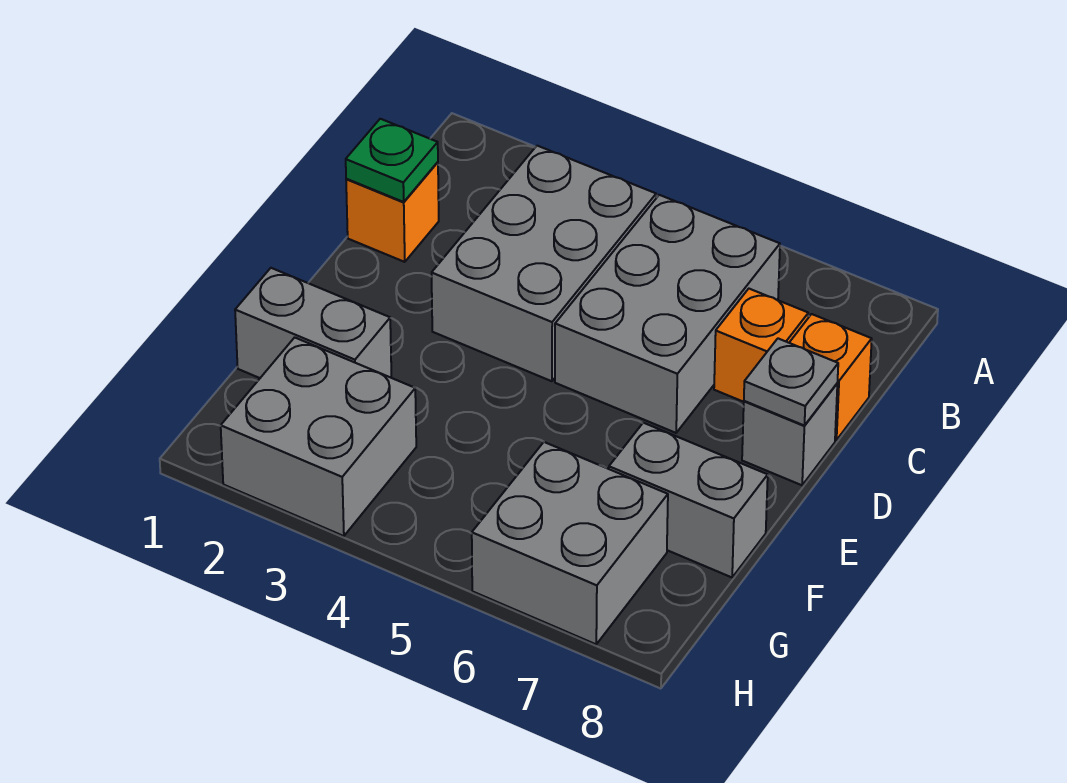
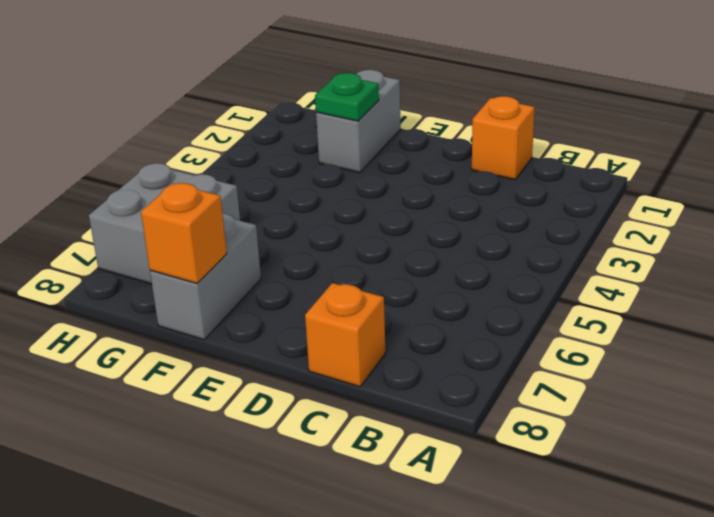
green plate F2 level 2 -> green plate C1 level 2
orange brick F8 level 2 -> orange brick C7 level 1
none -> grey brick B3:D4 level 1
none -> grey brick B5:D6 level 1
none -> grey brick D8 level 1

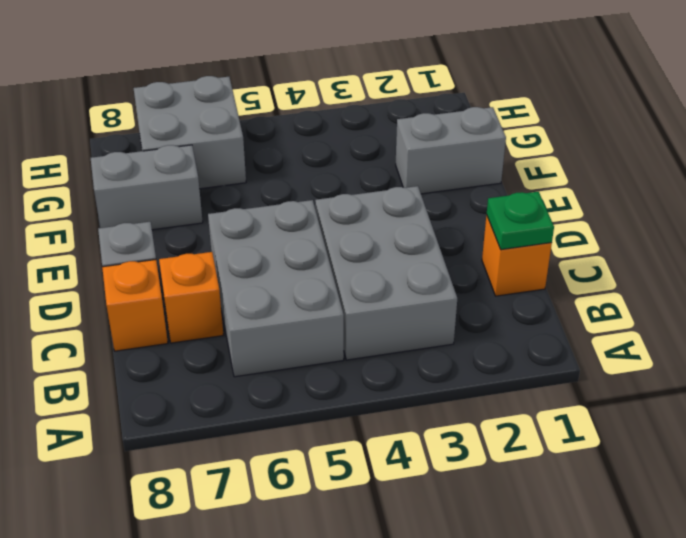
none -> grey brick G2:H3 level 1
none -> grey plate D8 level 2

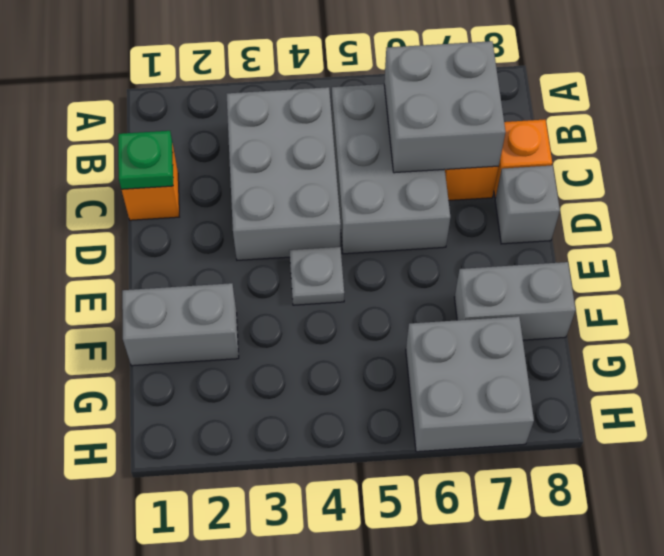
grey brick B6:C7 level 2 -> grey brick G2:H3 level 1
grey plate E4 level 1 -> grey plate D8 level 2

